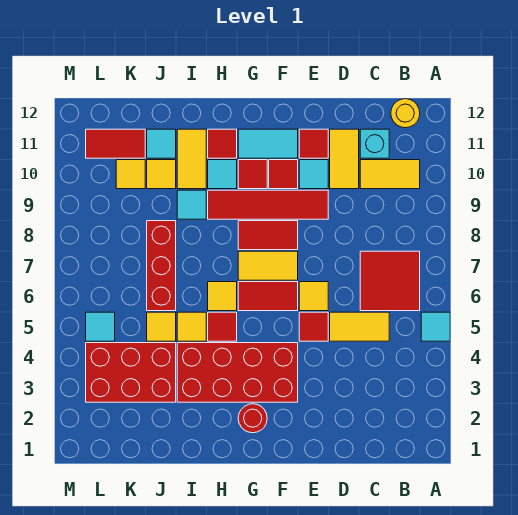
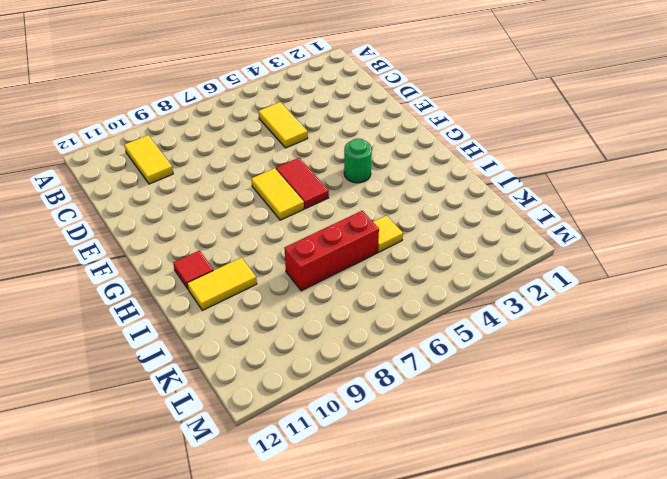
green round brick G4 level 1 -> red brick F3:I4 level 1
none -> cyan tile A5 level 1
none -> red tile B6:C7 level 1
none -> yellow round brick B12 level 1
none -> cyan brick C11 level 1

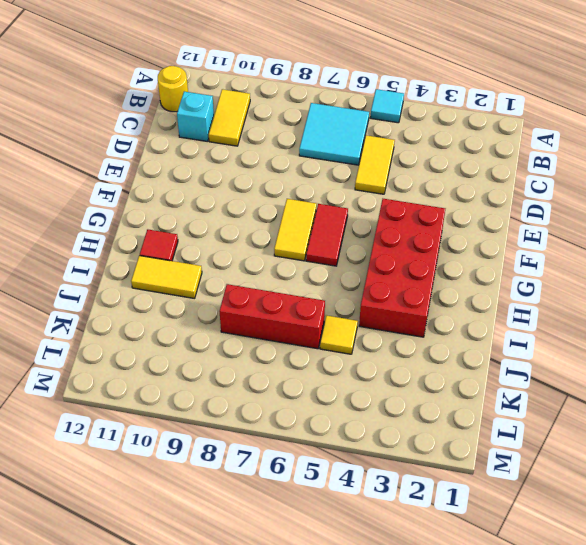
cyan tile B6:C7 level 1 -> red tile B6:C7 level 1
none -> yellow tile D10:D11 level 1
none -> red tile E5 level 1
none -> yellow tile E6 level 1
none -> red tile E9:H9 level 1

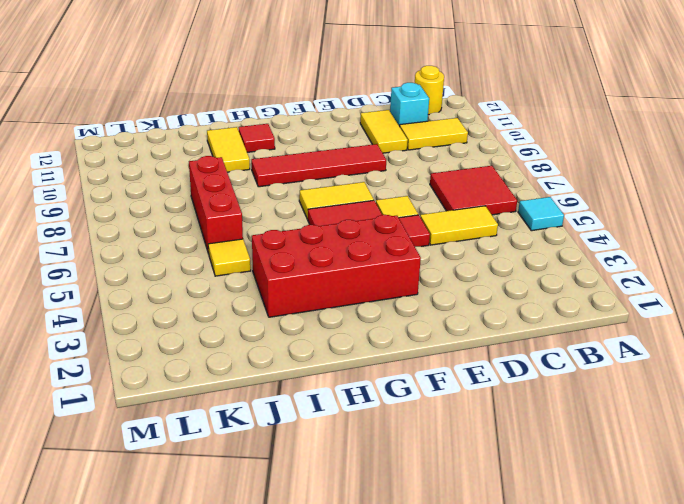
none -> cyan tile E10 level 1
none -> red tile E11 level 1
none -> red tile F8:G8 level 1
none -> red tile F10 level 1

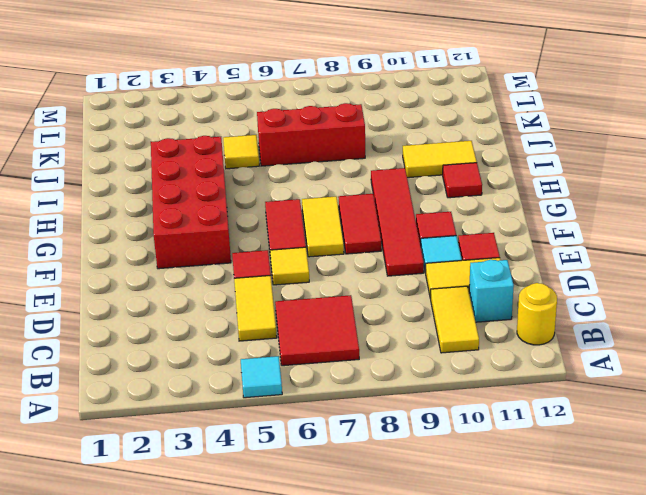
none -> cyan tile F11:G11 level 1
none -> red round brick G2 level 1
none -> red tile G10 level 1
none -> red tile H5 level 1

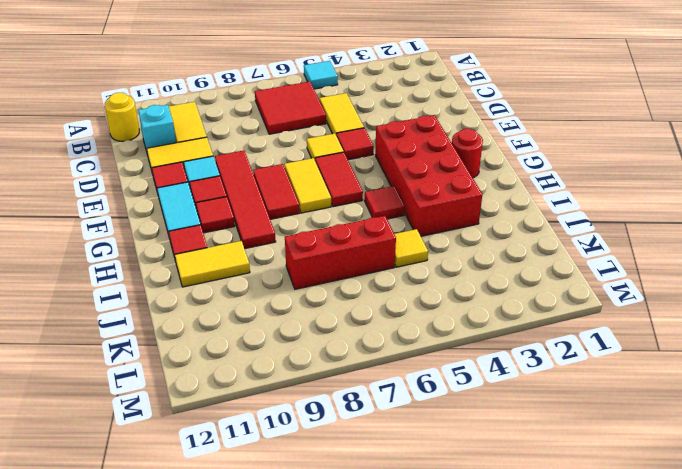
none -> yellow tile H6 level 1
none -> cyan tile H10 level 1
none -> yellow tile I5 level 1
none -> cyan tile I9 level 1

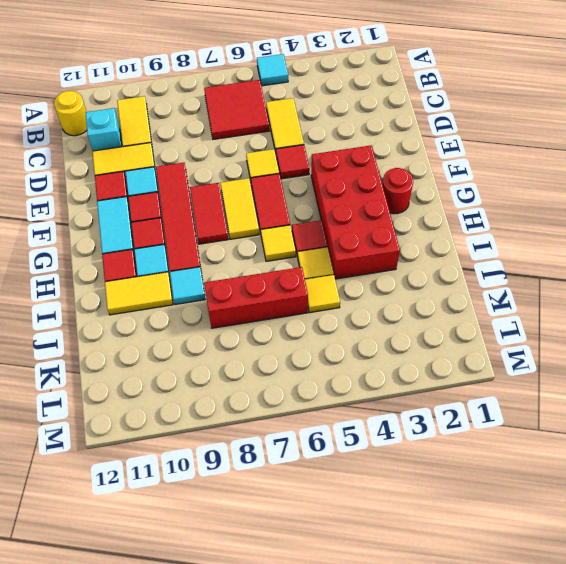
none -> red brick J3:L4 level 1
none -> yellow tile J10 level 1
none -> cyan tile J11 level 1
none -> yellow tile K10 level 1

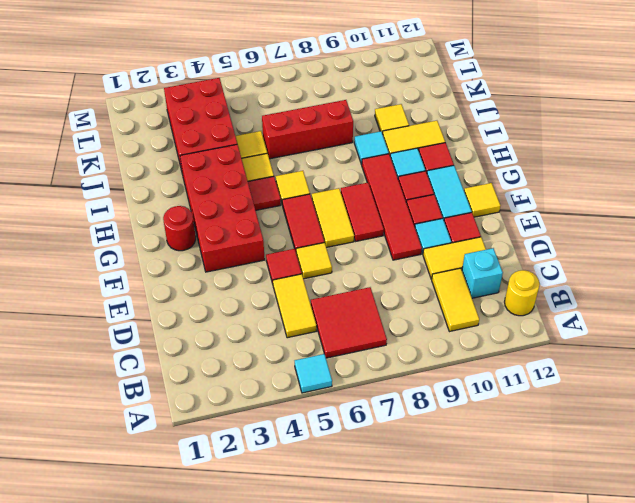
yellow tile F12 level 1 -> yellow tile K10 level 1
none -> cyan tile J11 level 1
none -> red tile K11:L11 level 1
none -> cyan tile L5 level 1

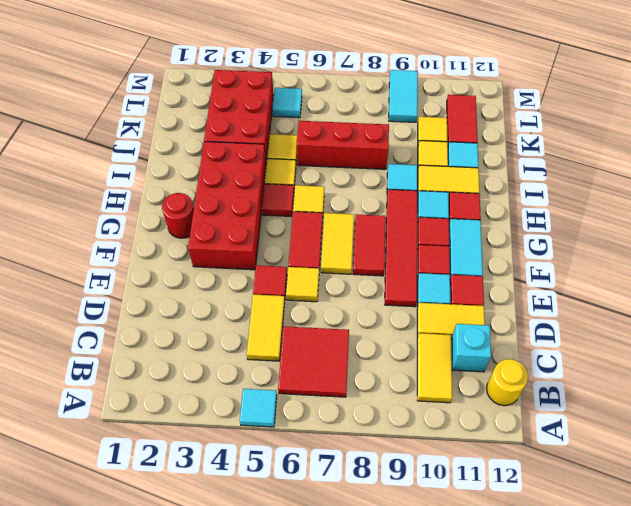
cyan tile L9:M9 level 1 -> none

